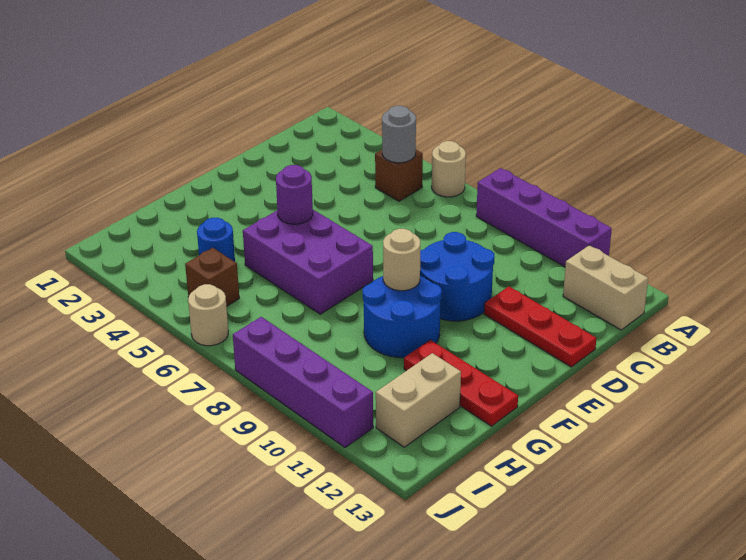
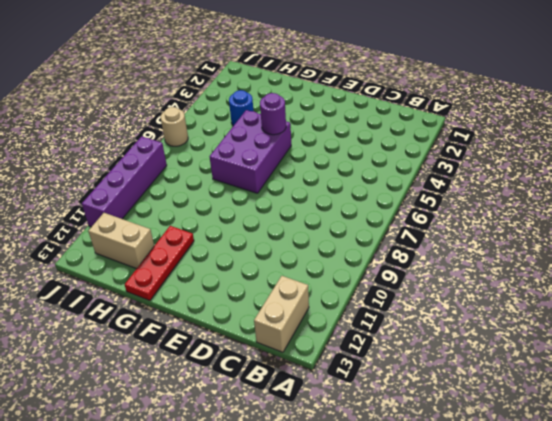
none -> tan round brick A6 level 1
none -> purple brick A8:A11 level 1
none -> brown brick B5 level 1

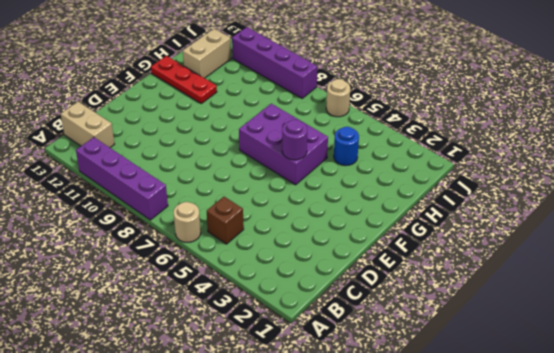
none -> blue round brick D9:E10 level 1
none -> red plate D11:D13 level 1
none -> blue round brick F9:G10 level 1

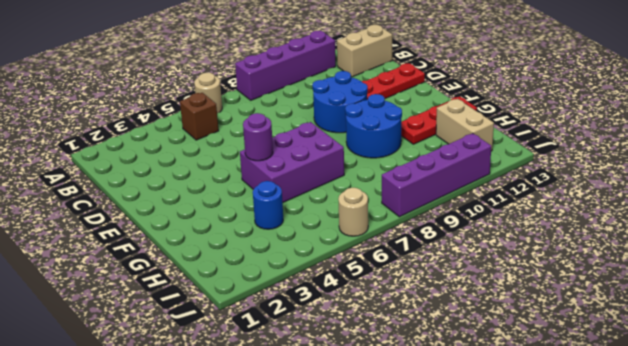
none -> brown brick I5 level 1
none -> grey round brick B5 level 2
none -> tan round brick F9 level 2

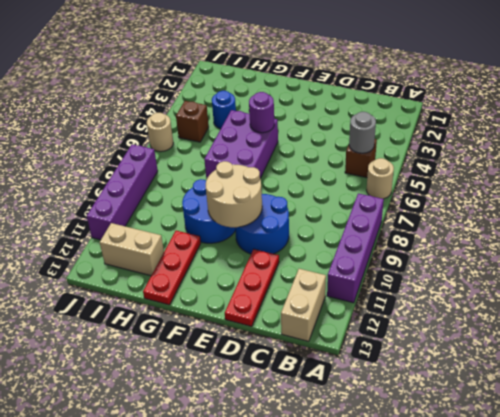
tan round brick E9:F10 level 2 -> tan round brick F9 level 2

